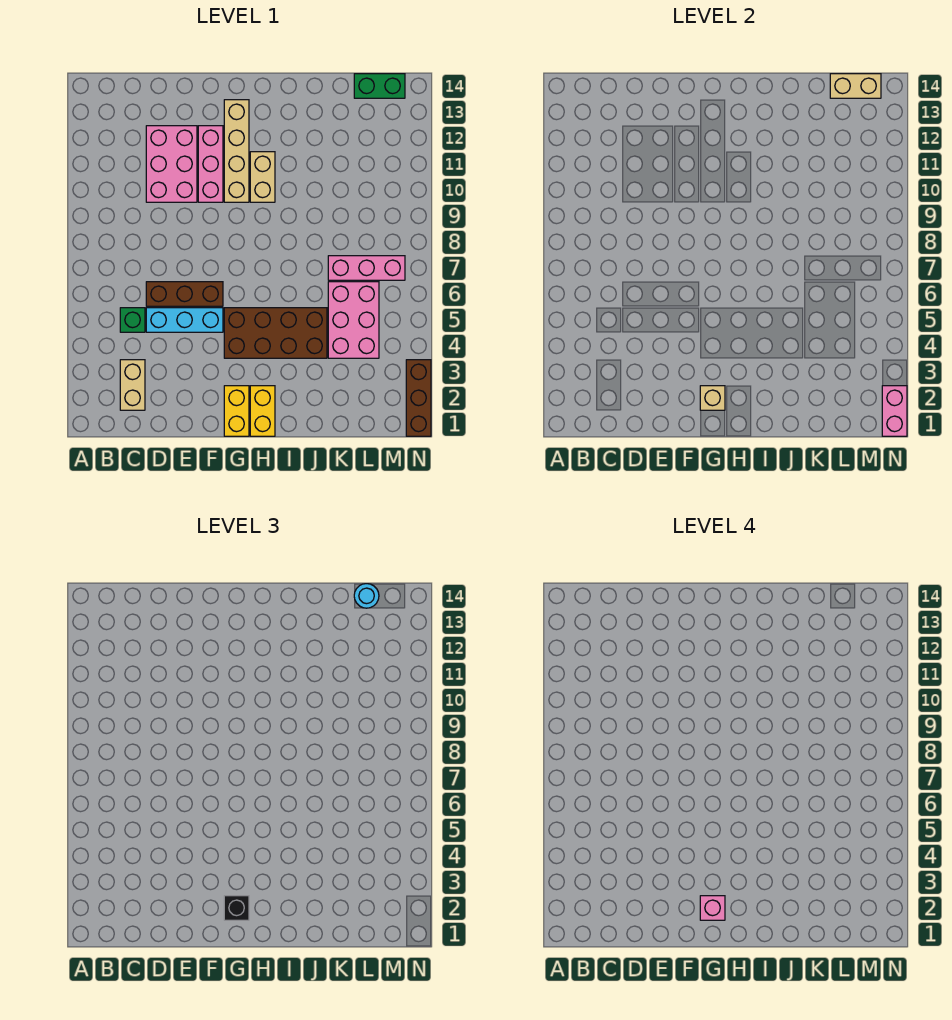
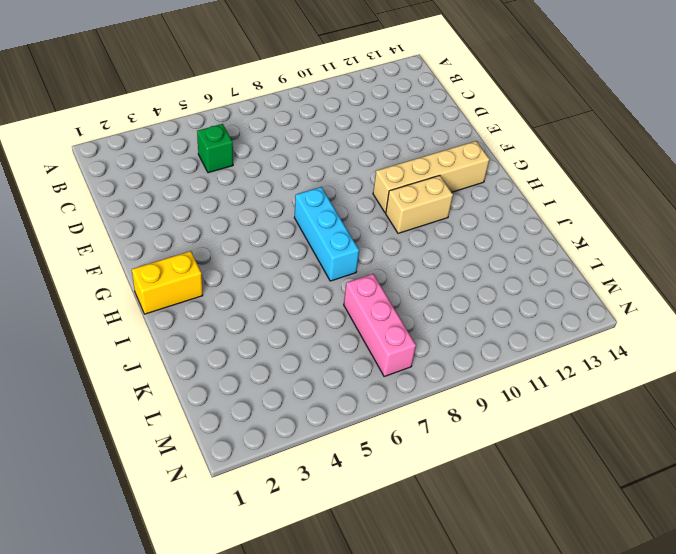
cyan brick G7:I7 level 1 -> cyan brick D5:F5 level 1
none -> tan brick C2:C3 level 1
none -> brown brick D6:F6 level 1
none -> pink brick D10:E12 level 1

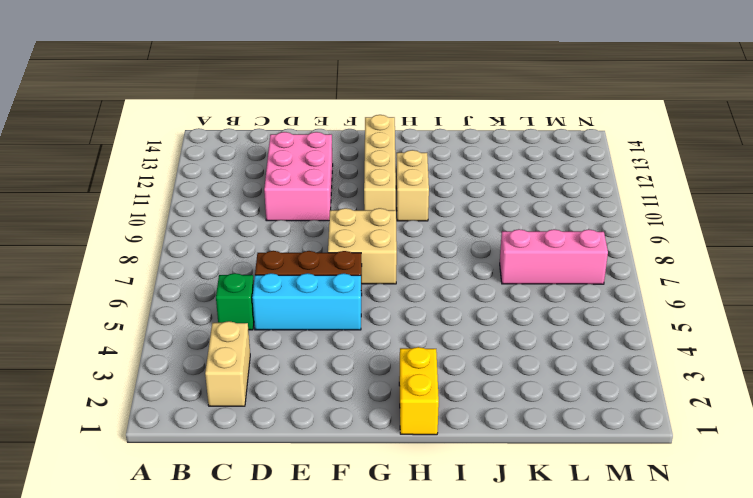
tan brick F7:G8 level 1 -> none
none -> pink brick F10:F12 level 1
none -> yellow brick G1:G2 level 1
none -> brown brick G4:J5 level 1

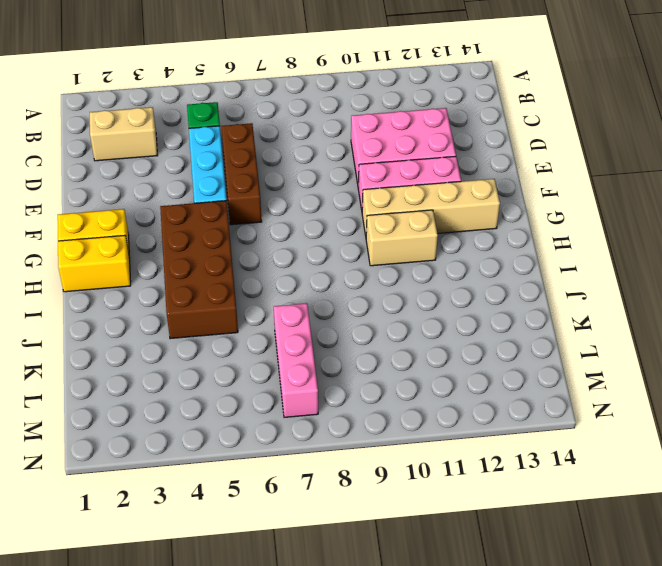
none -> pink brick K4:L6 level 1
none -> green brick L14:M14 level 1
none -> brown brick N1:N3 level 1

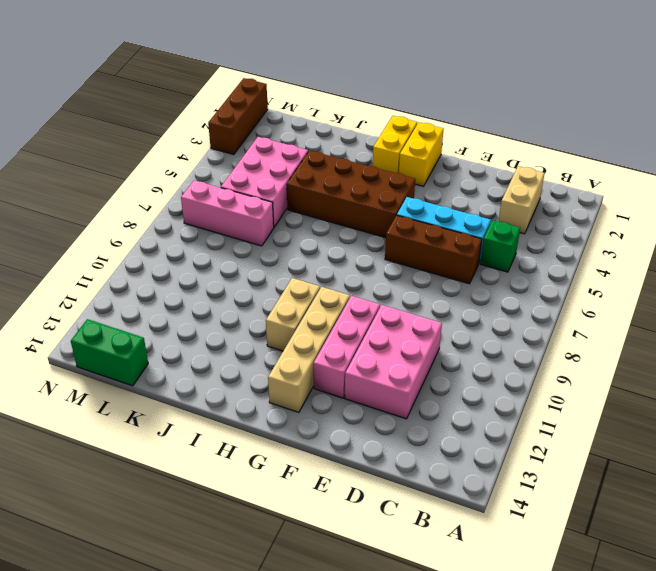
none -> tan brick G2 level 2
none -> tan brick L14:M14 level 2
none -> pink brick N1:N2 level 2

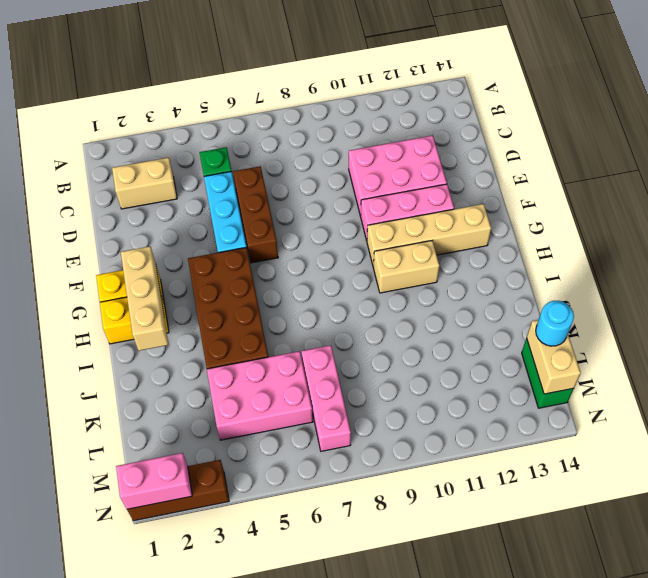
tan brick G2:I2 level 2 -> tan brick G2 level 2
none -> black brick G2 level 3
none -> pink brick G2 level 4

